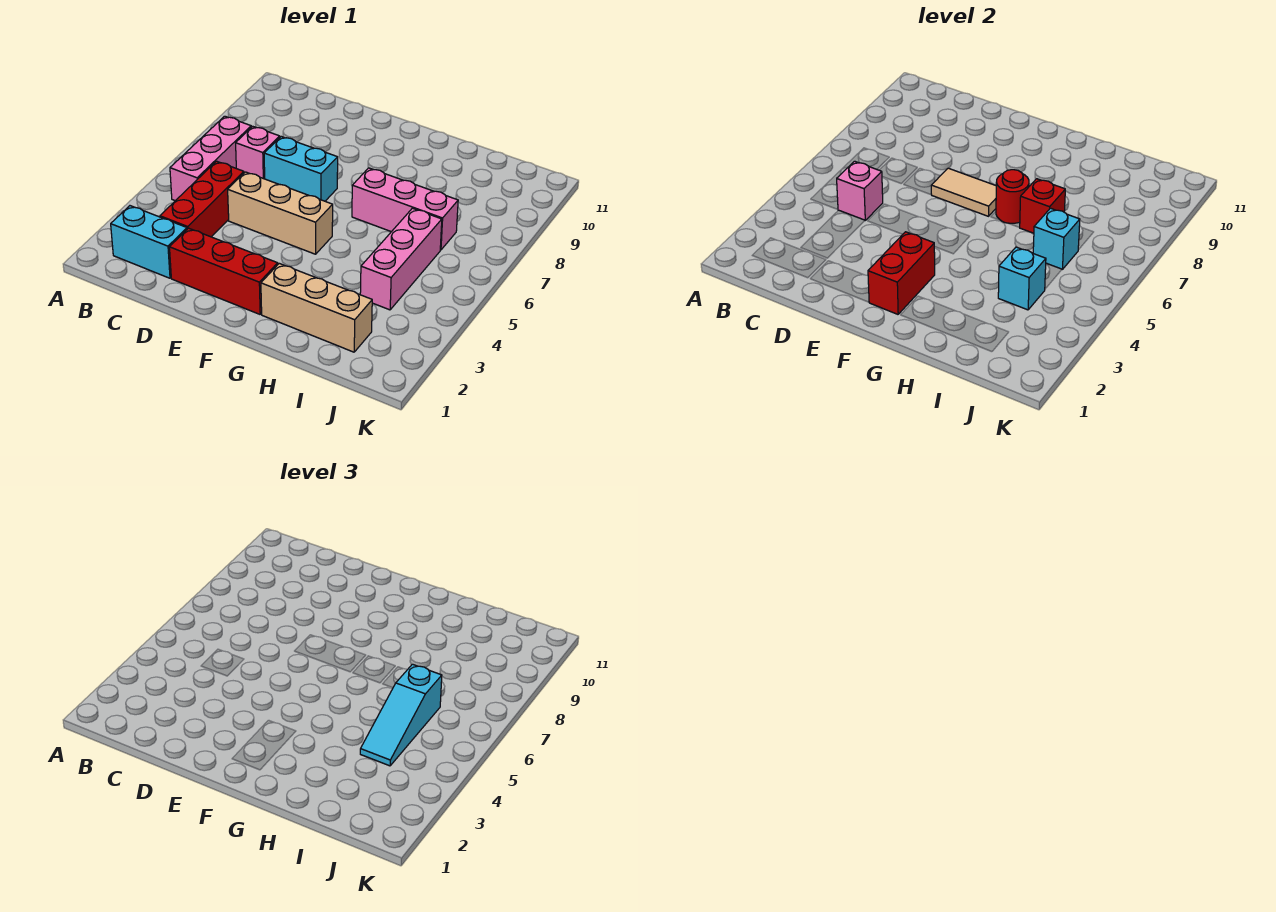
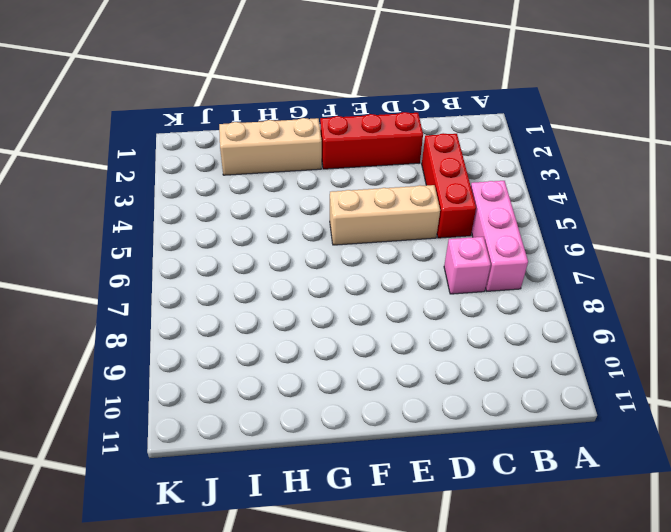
none -> cyan brick B2:C2 level 1
none -> cyan brick D7:E7 level 1
none -> pink brick G7:I7 level 1

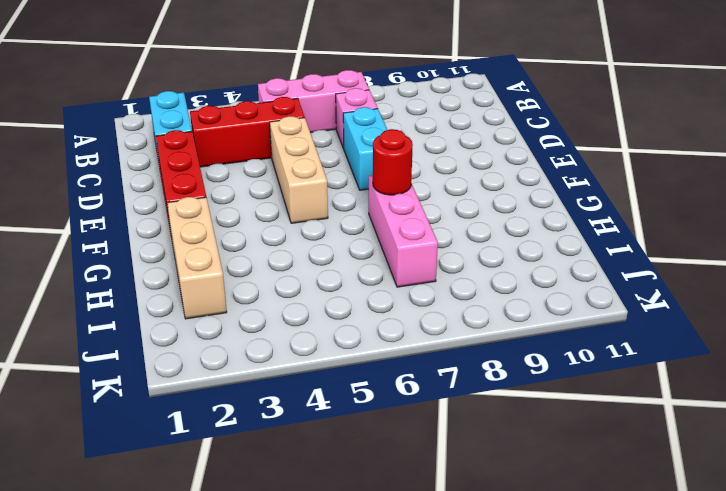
none -> pink brick I4:I6 level 1
none -> pink brick C5 level 2
none -> tan tile E7:F7 level 2

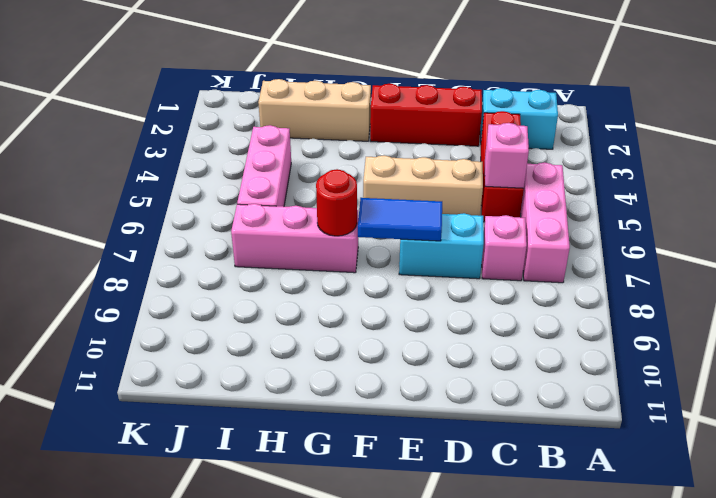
blue tile E7:F7 level 2 -> tan tile E7:F7 level 2
none -> red brick F2:F3 level 2
none -> red brick H7 level 2
none -> cyan brick I4 level 2

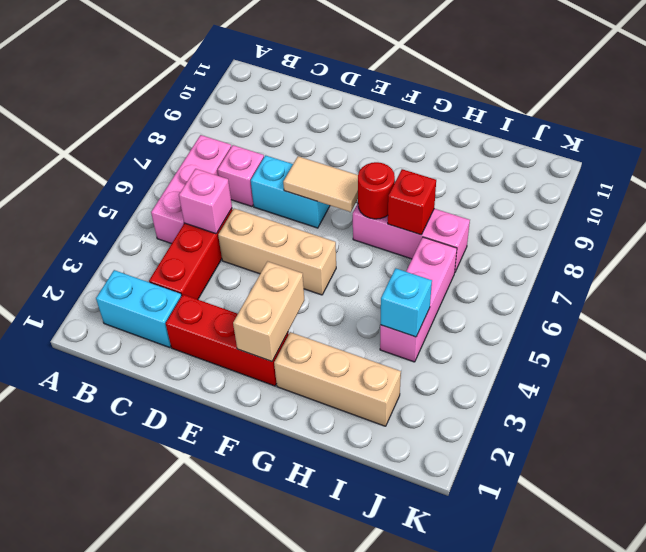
tan brick F2:F3 level 2 -> red brick F2:F3 level 2
none -> cyan brick I6 level 2
none -> cyan slope I4:I6 level 3 top 6

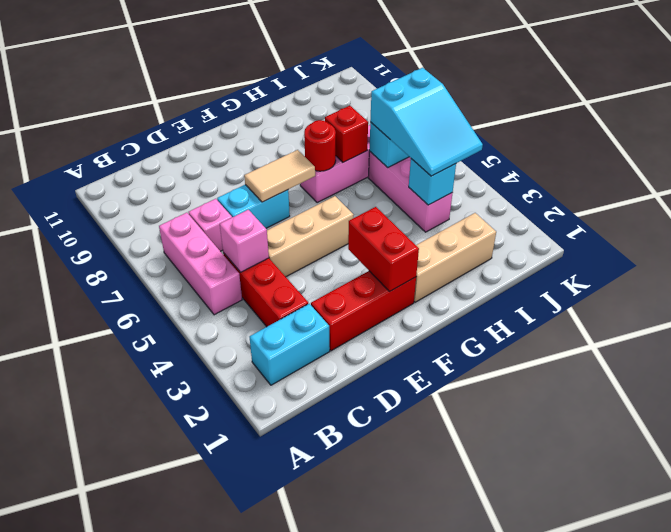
cyan slope I4:J6 level 3 top 6 -> cyan slope I4:I6 level 3 top 6

